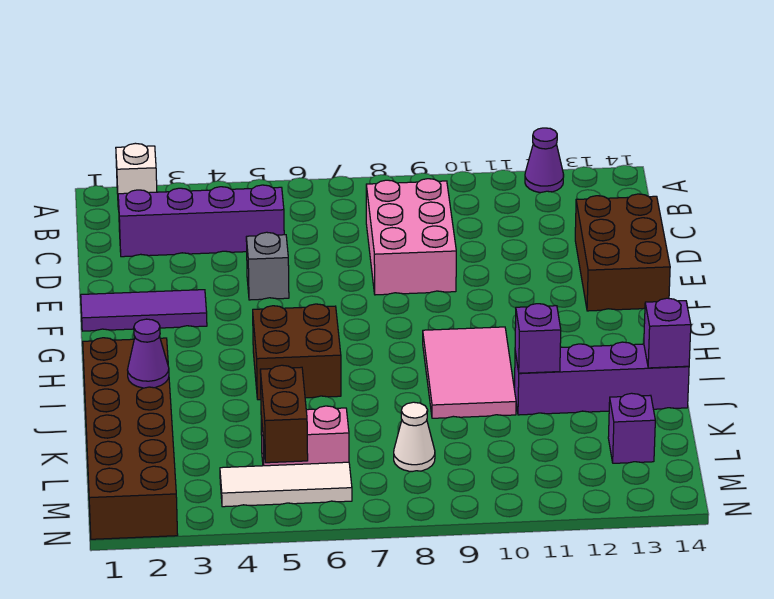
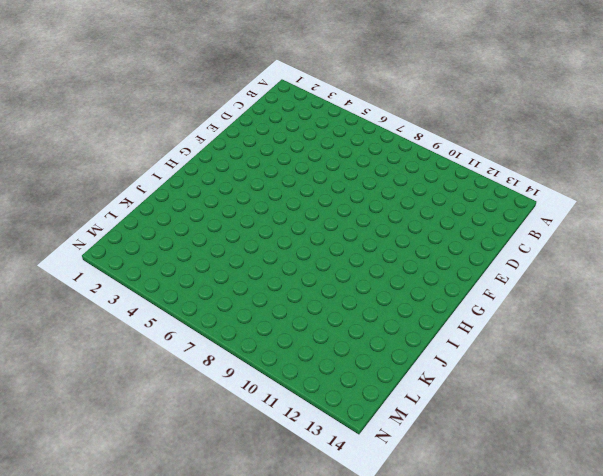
none -> white brick A2 level 1
none -> purple cone A12 level 1
none -> purple brick C2:C5 level 1

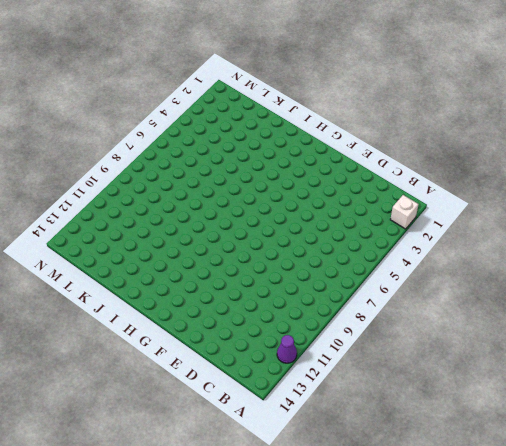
none -> purple brick C2:C5 level 1
none -> pink brick C8:E9 level 1
none -> brown brick D13:F14 level 1

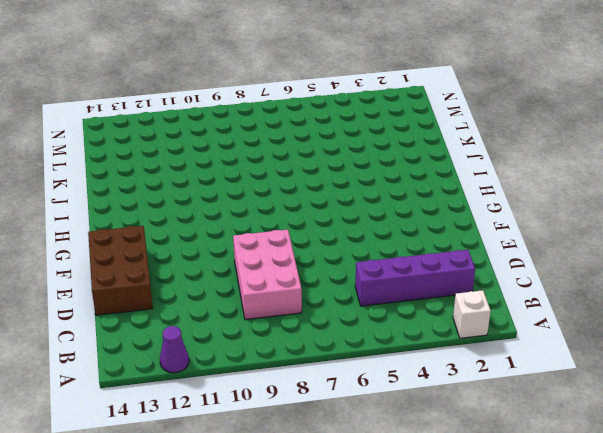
none -> grey brick E5 level 1
none -> purple tile F1:F3 level 1
none -> brown brick H5:I6 level 1

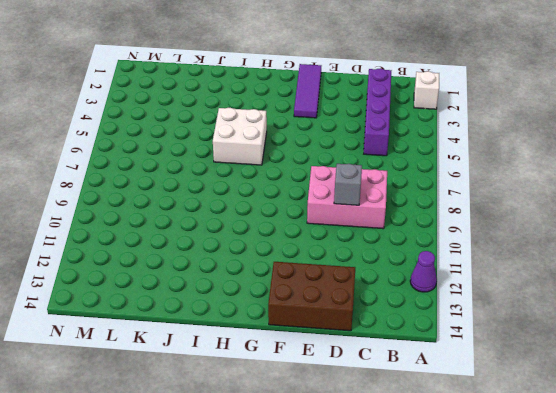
grey brick D9 level 2 -> grey brick E5 level 1
white brick H5:I6 level 1 -> brown brick H5:I6 level 1
none -> pink tile H9:J10 level 1
none -> brown brick I1:N2 level 1
none -> purple brick J11:J14 level 1

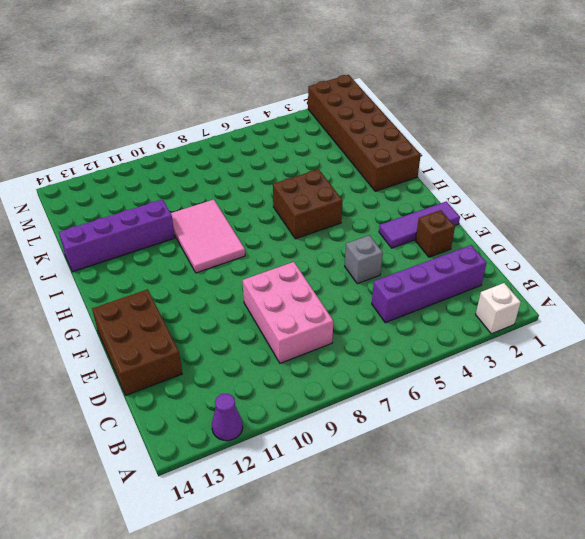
brown brick E2 level 1 -> none
none -> pink brick L5:L6 level 1
none -> white cone L8 level 1
none -> purple brick L13 level 1

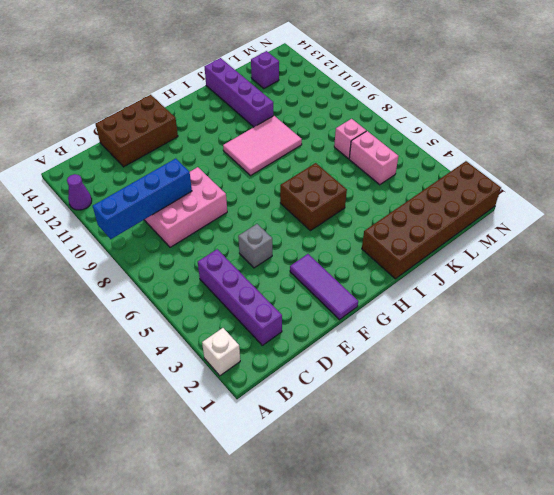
blue brick A9:D9 level 2 -> none
pink brick L7 level 1 -> none
none -> white cone L8 level 1
none -> white tile M4:M6 level 1
none -> purple cone J2 level 2

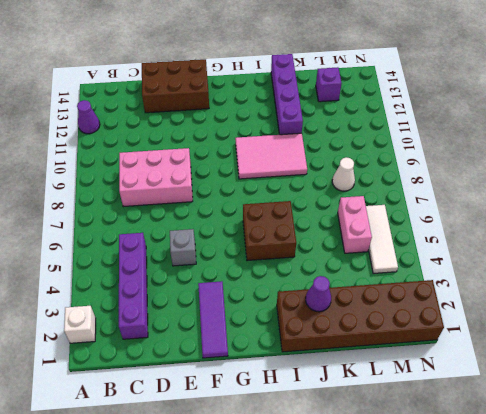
none -> purple brick J11 level 2
none -> purple brick J14 level 2
none -> brown brick L5:M5 level 2

